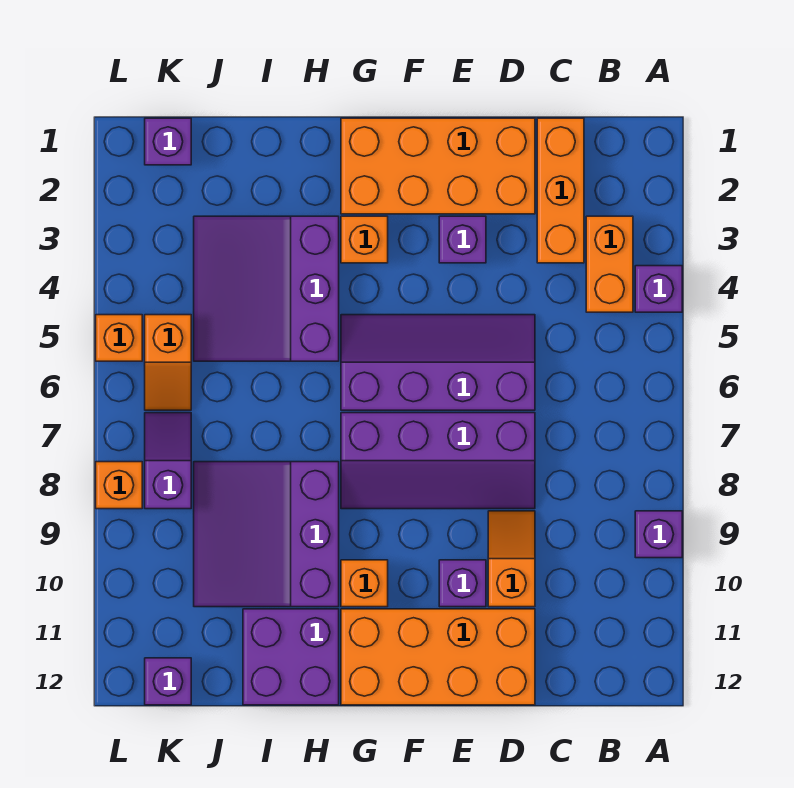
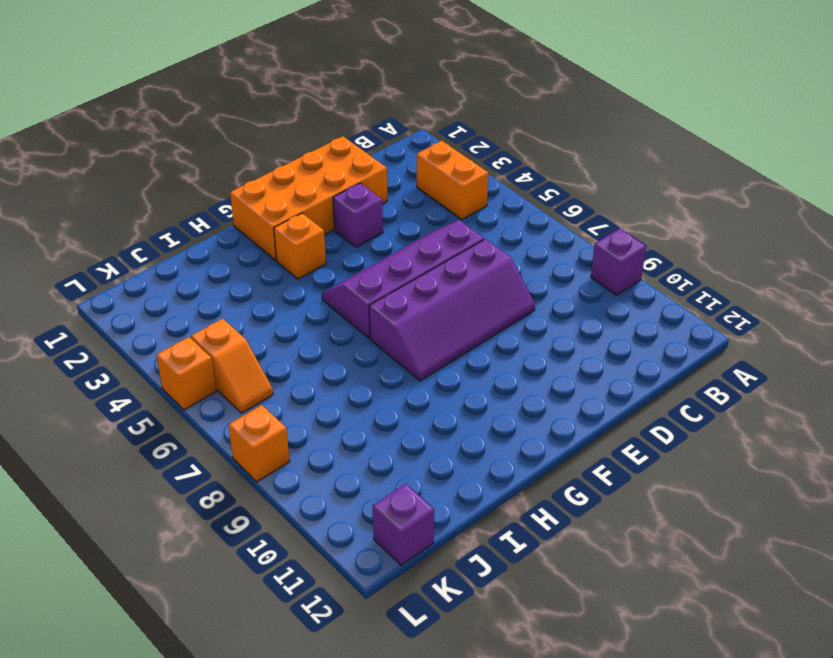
none -> purple brick A4 level 1
none -> orange brick C1:C3 level 1
none -> orange slope D9:D10 level 1 top 10

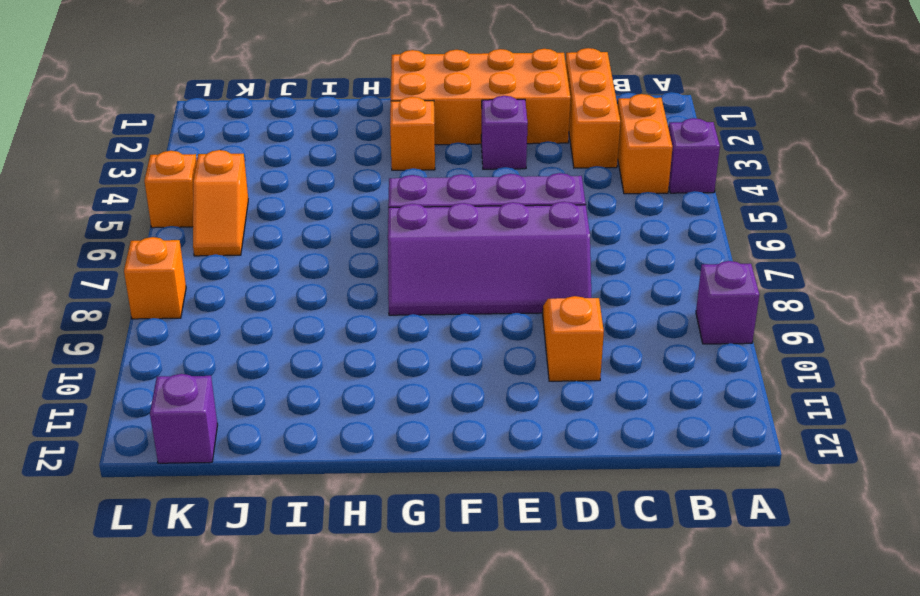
none -> orange brick D11:G12 level 1
none -> purple brick E10 level 1
none -> orange brick G10 level 1

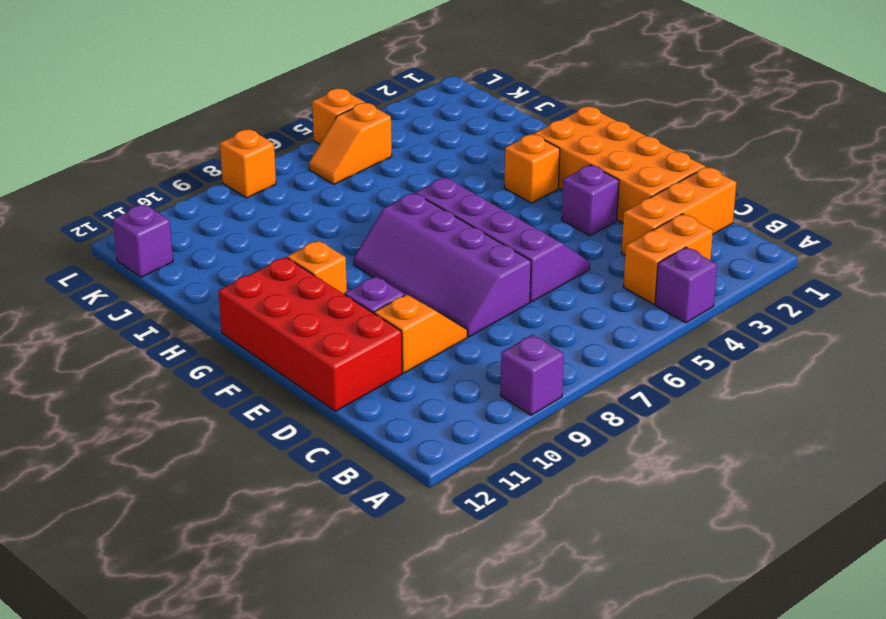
red brick D11:G12 level 1 -> orange brick D11:G12 level 1
none -> purple slope H3:J5 level 1 top H
none -> purple slope H8:J10 level 1 top H
none -> purple brick H11:I12 level 1

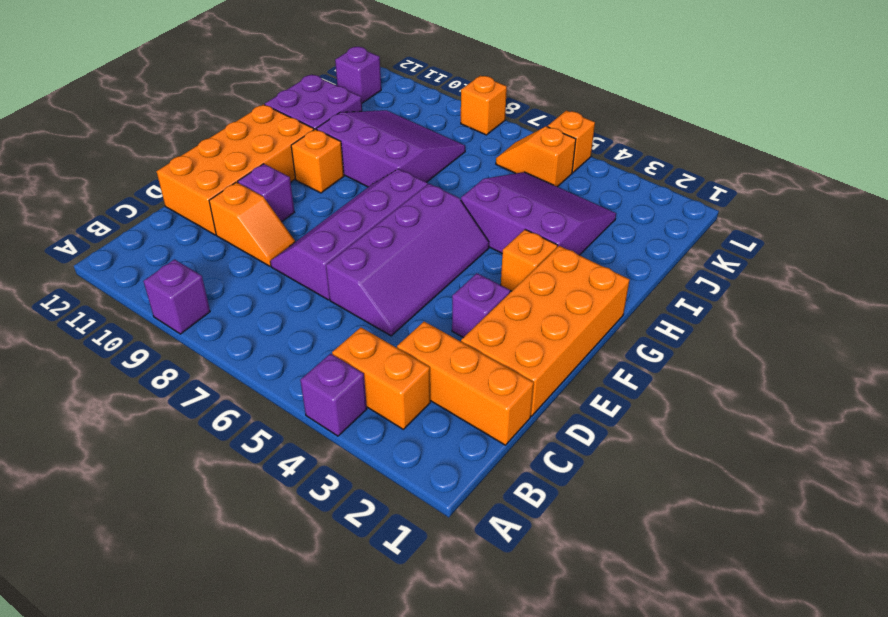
none -> purple brick K1 level 1
none -> purple slope K7:K8 level 1 top 8

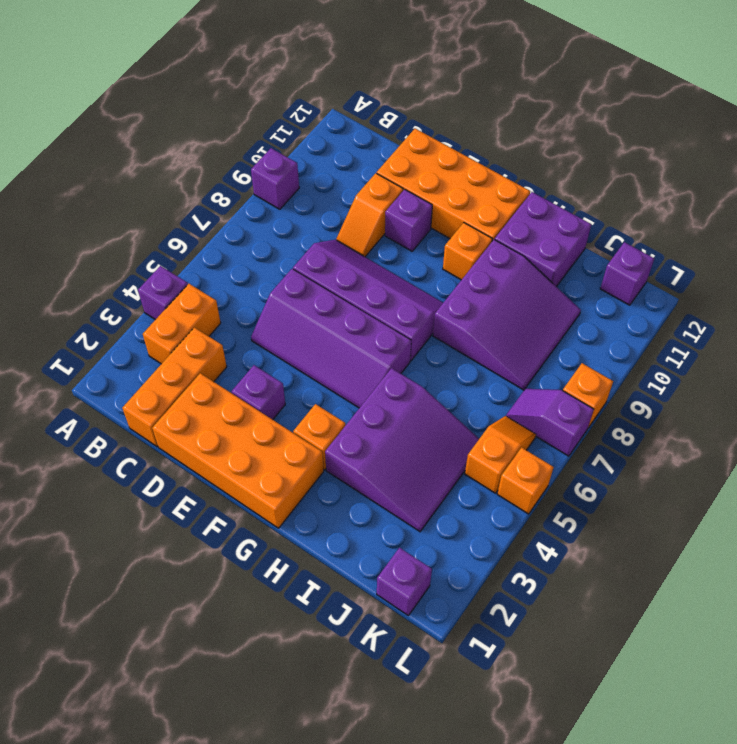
purple slope K7:L7 level 1 top L -> purple slope K7:K8 level 1 top 8

